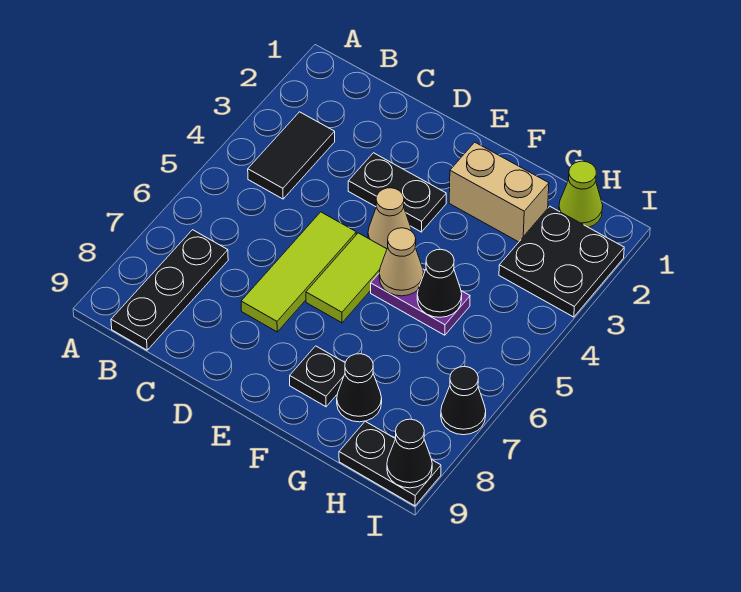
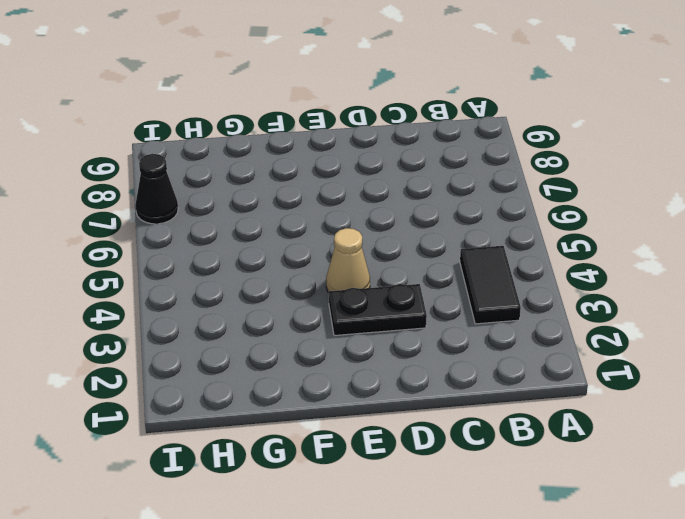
none -> black plate B7:B9 level 1
none -> lime tile D5:D7 level 1
none -> lime tile E5:E6 level 1

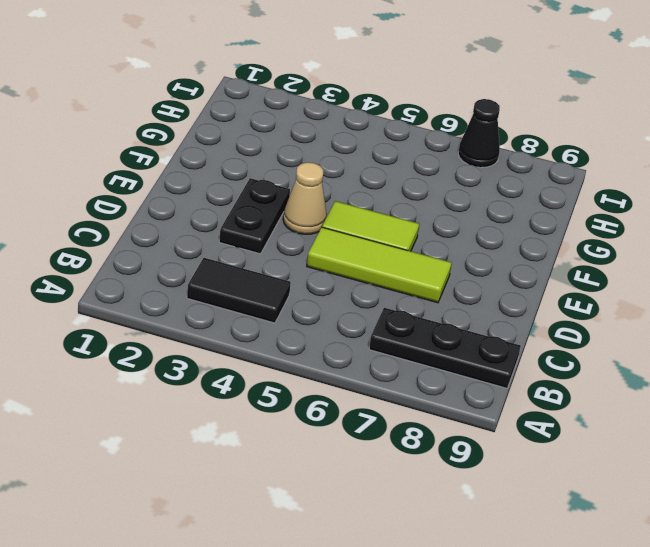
none -> tan brick F2:G2 level 1
none -> purple plate F5:G5 level 1
none -> black plate F8 level 1

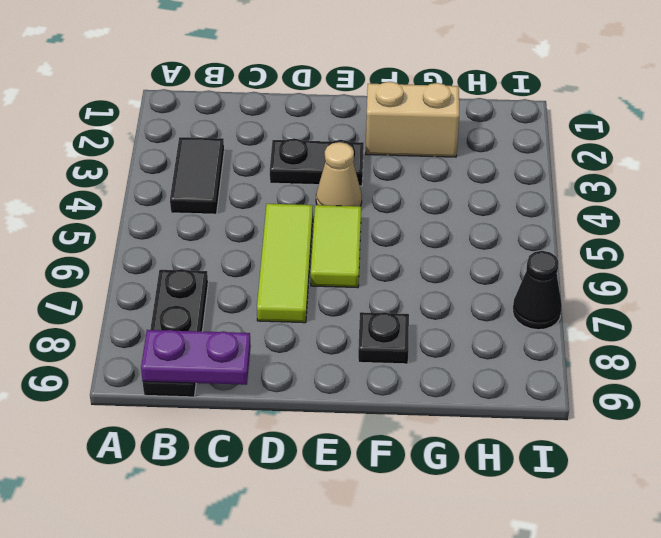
purple plate B9:C9 level 2 -> purple plate F5:G5 level 1
none -> black cone G8 level 1
none -> lime cone H1 level 1
none -> black plate H2:I3 level 1

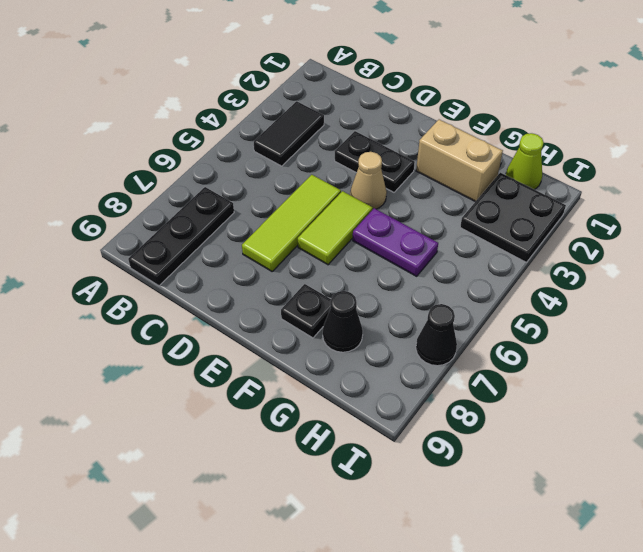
none -> black plate H9:I9 level 1
none -> tan cone F5 level 2
none -> black cone G5 level 2

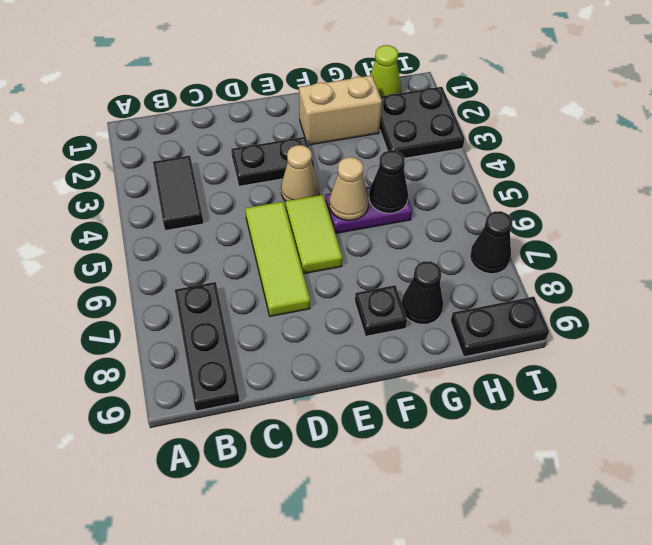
none -> black cone I9 level 2

